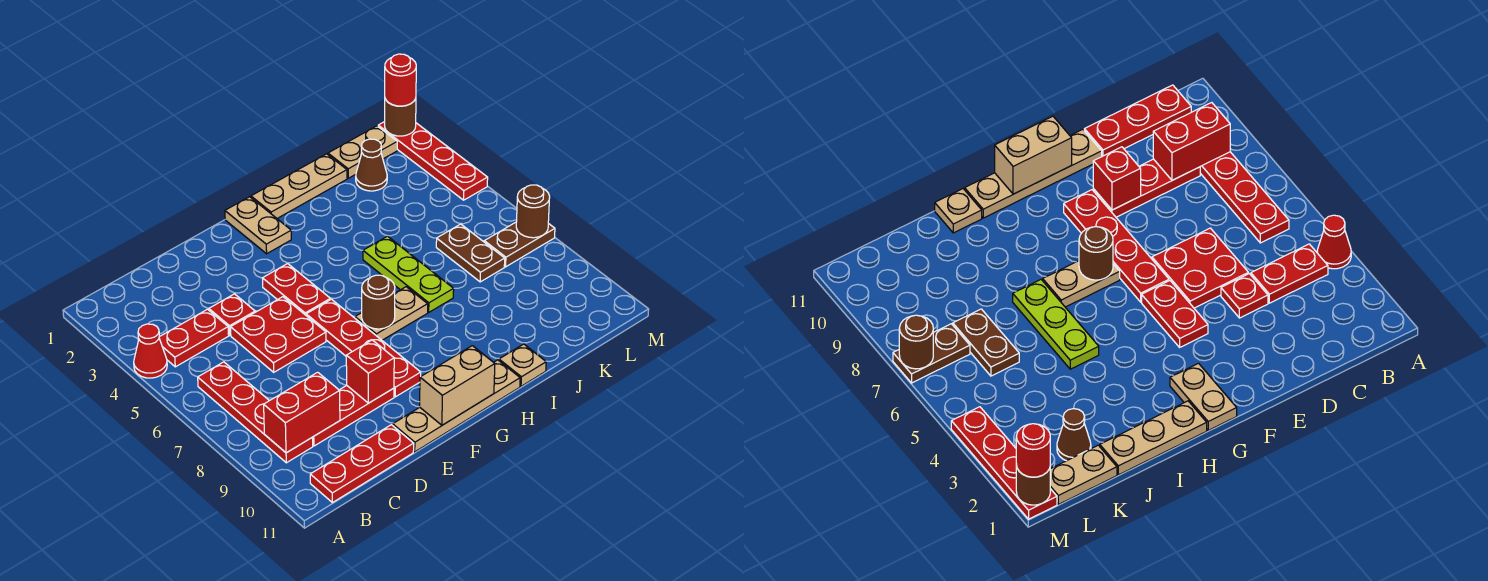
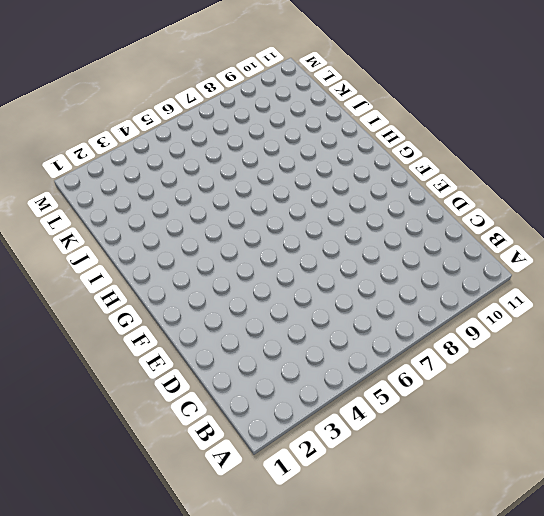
none -> red cone A4 level 1
none -> red plate B4:C4 level 1
none -> red plate B6:B9 level 1

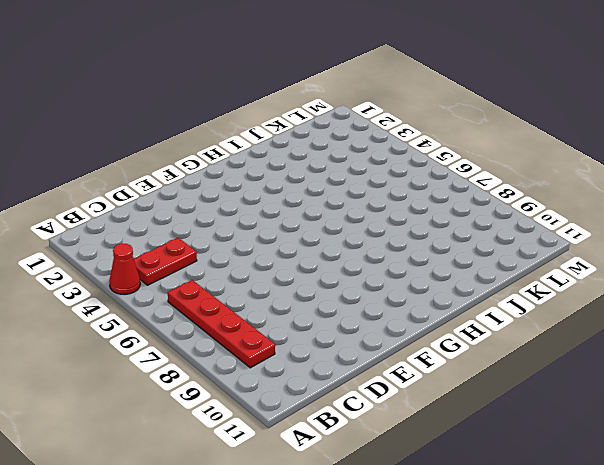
none -> red plate B11:D11 level 1
none -> red plate C9:E9 level 1
none -> red plate D4 level 1

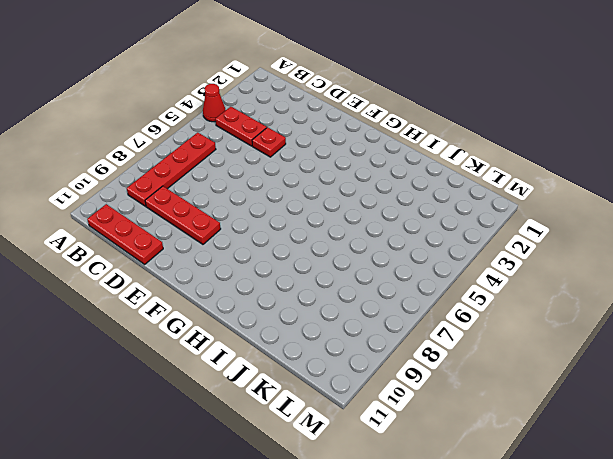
none -> red plate D5:E6 level 1
none -> tan plate E11:H11 level 1
none -> red plate F4:F5 level 1

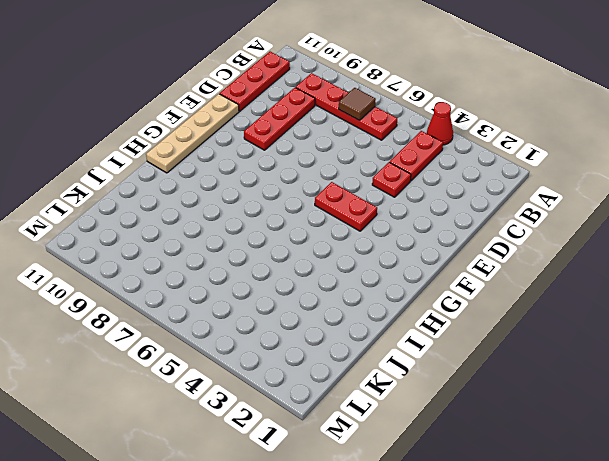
brown tile B7 level 2 -> none
none -> red plate D5:E6 level 1
none -> red plate F6:F9 level 1
none -> tan plate G1:G2 level 1

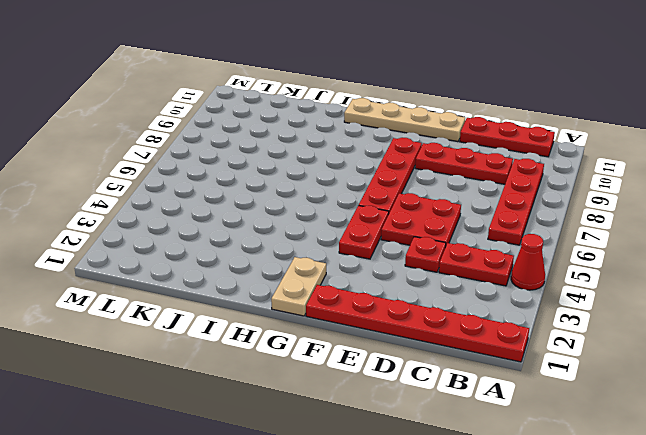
red plate A1:F1 level 1 -> none
none -> tan plate G7:H7 level 1
none -> tan plate H1:J1 level 1
none -> lime plate I5:I7 level 1

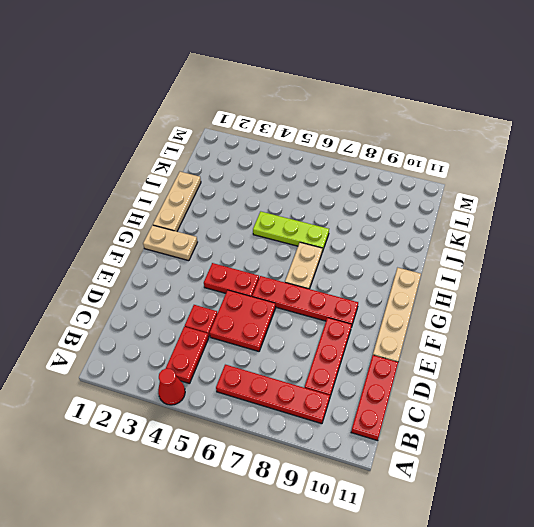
none -> tan plate I11 level 1
none -> tan plate K1:L1 level 1
none -> brown cone K2 level 1

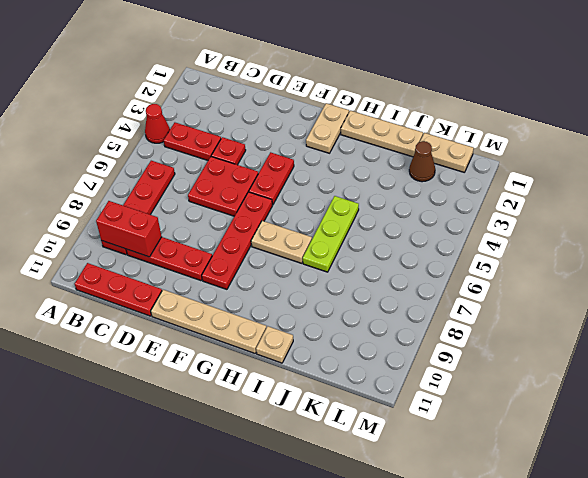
none -> brown plate K6:K7 level 1
none -> brown plate L7:M7 level 1
none -> red plate M1:M4 level 1

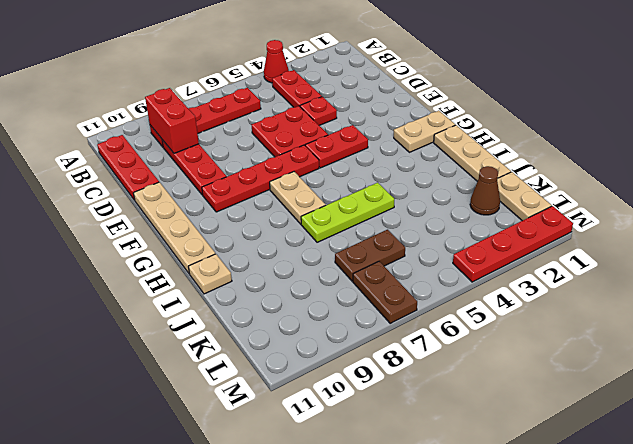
none -> red brick E9 level 2
none -> tan brick F11:G11 level 2
none -> brown round brick G7 level 2

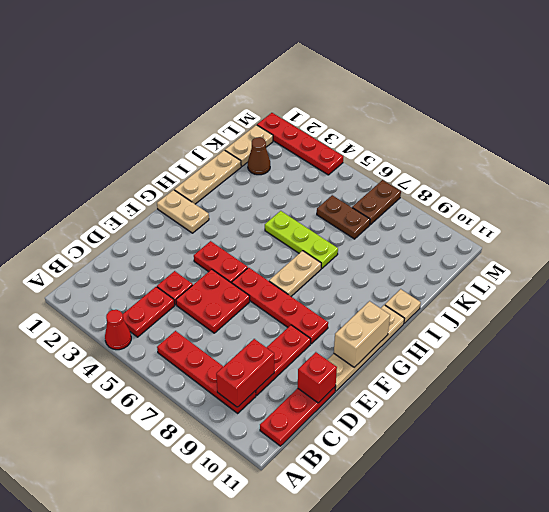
red brick D11 level 2 -> red brick E9 level 2
none -> brown round brick G7 level 2
none -> brown round brick M1 level 2
none -> brown round brick M7 level 2

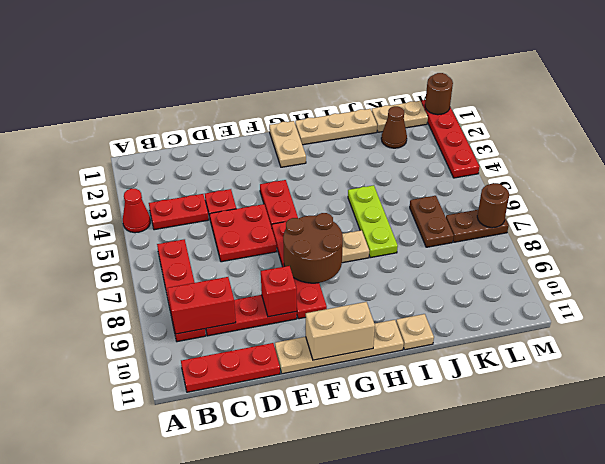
brown round brick F7:G8 level 2 -> brown round brick G7 level 2
none -> red round brick M1 level 3

